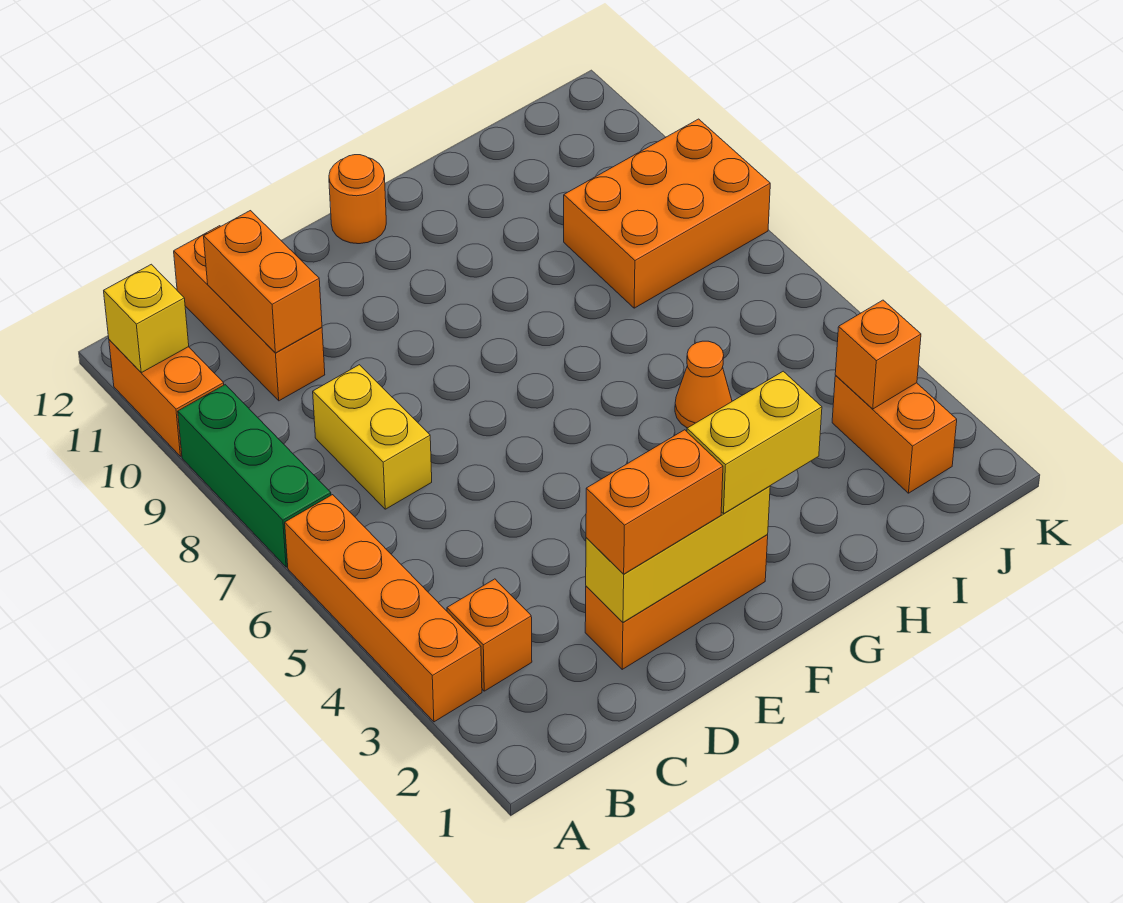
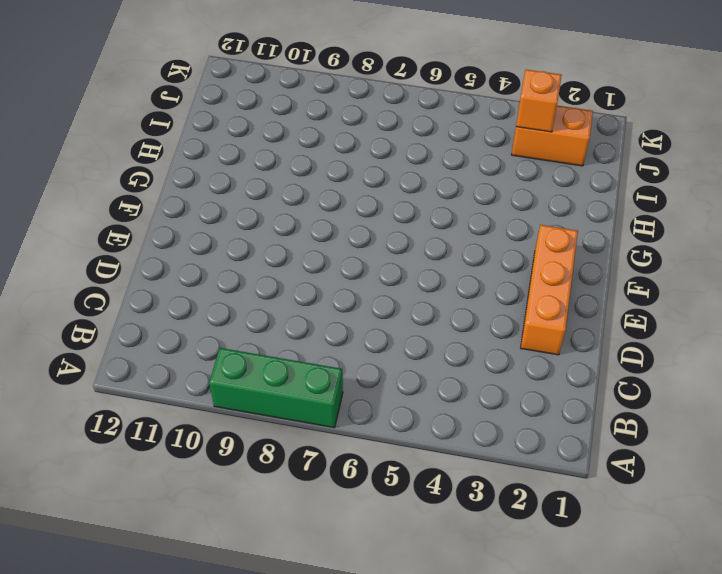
none -> orange brick A3:A6 level 1
none -> orange brick A10:A11 level 1
none -> orange brick B3 level 1

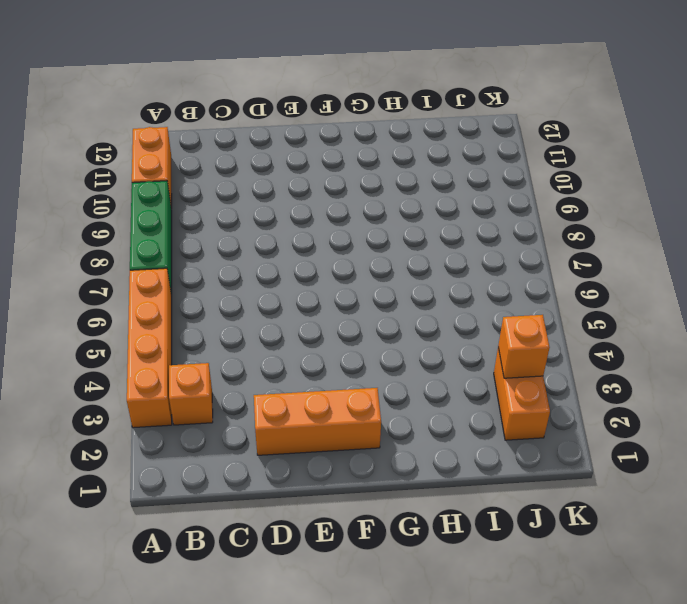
none -> yellow brick C7:C8 level 1
none -> orange brick C10:C12 level 1
none -> orange round brick F12 level 1

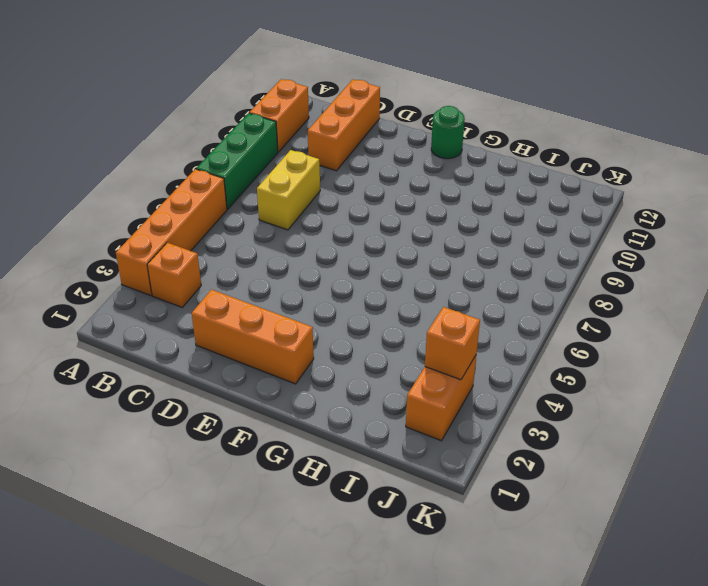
green round brick F12 level 1 -> orange round brick F12 level 1
none -> orange cone H5 level 1
none -> orange brick I8:K9 level 1
none -> yellow brick A11 level 2

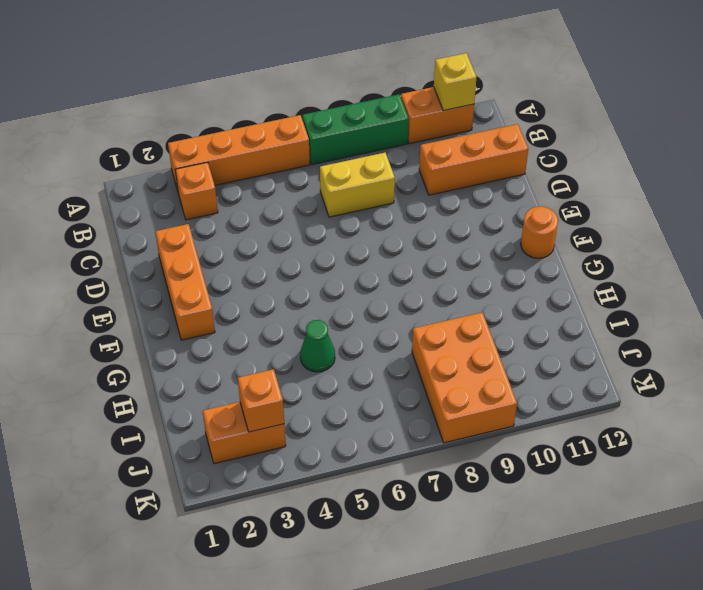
green cone H5 level 1 -> orange cone H5 level 1
none -> orange brick C10:C11 level 2
none -> yellow brick D2:F2 level 2
none -> orange brick D2:E2 level 3

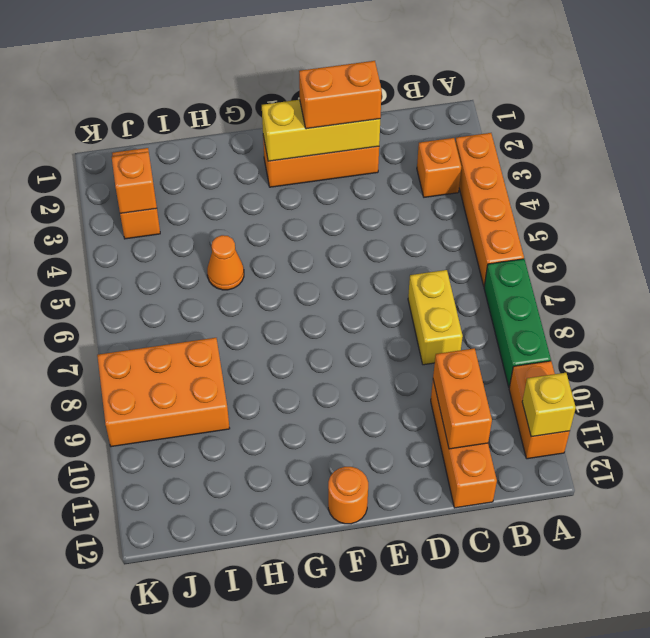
none -> yellow brick F2:G2 level 3

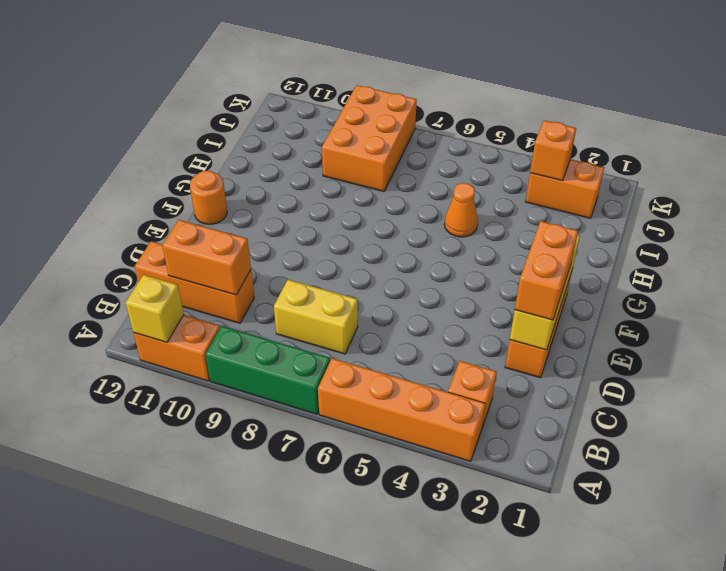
none -> yellow brick F2:G2 level 3

